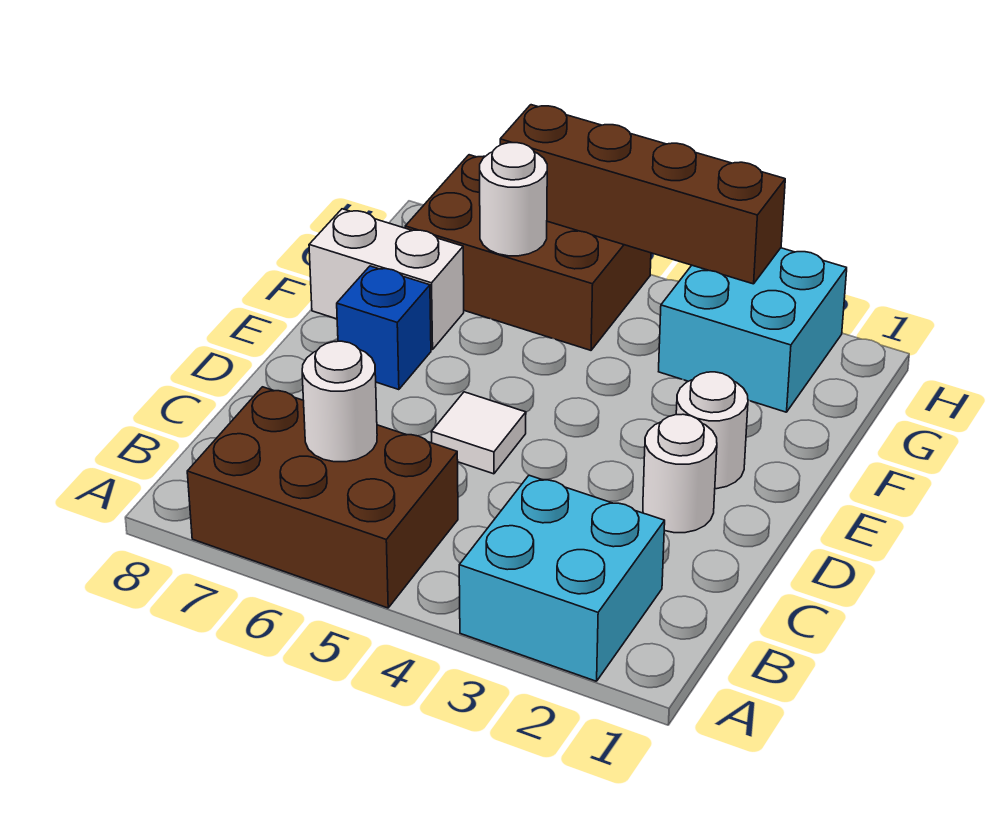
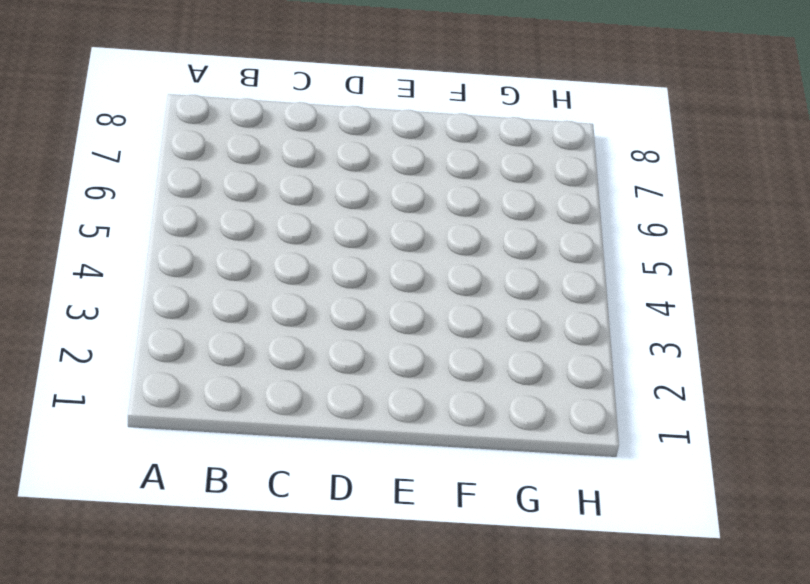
none -> cyan brick A2:B3 level 1
none -> brown brick A5:B7 level 1
none -> white round brick D2 level 1

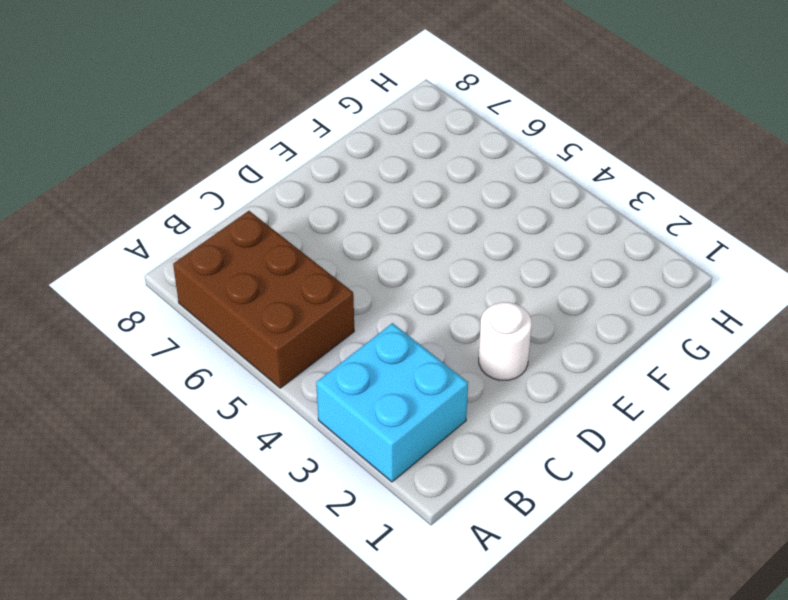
none -> white tile D5 level 1
none -> white round brick E2 level 1
none -> blue brick E7 level 1

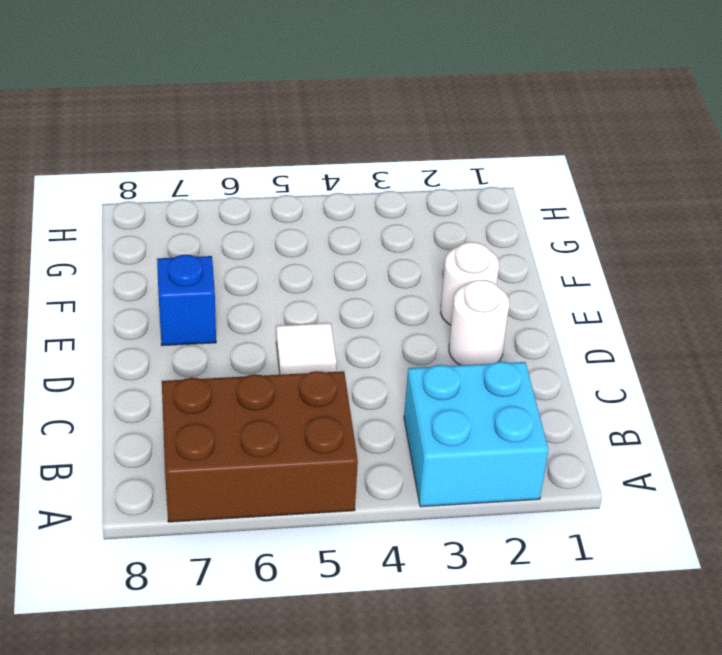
none -> white brick F7:F8 level 1
none -> cyan brick G2:H3 level 1
none -> brown brick G5:H7 level 1

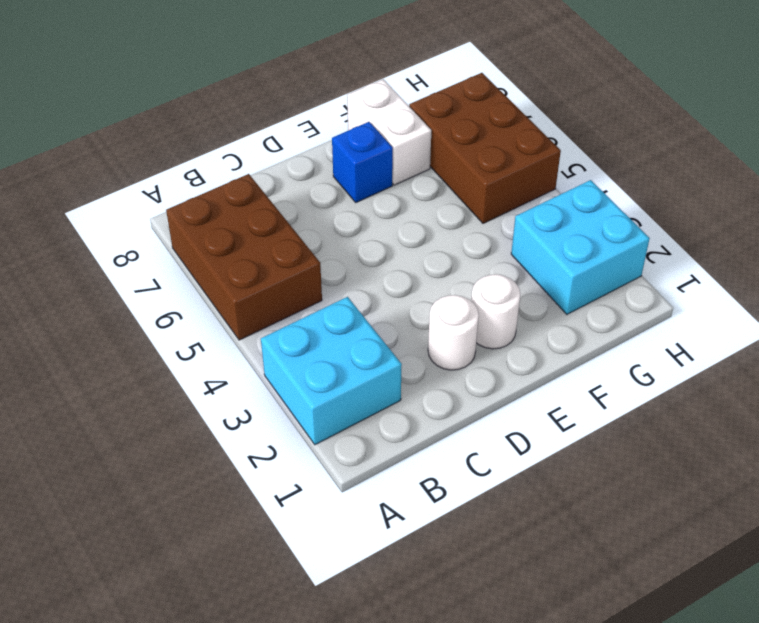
none -> white tile D5 level 1
none -> white round brick B6 level 2
none -> white round brick G6 level 2

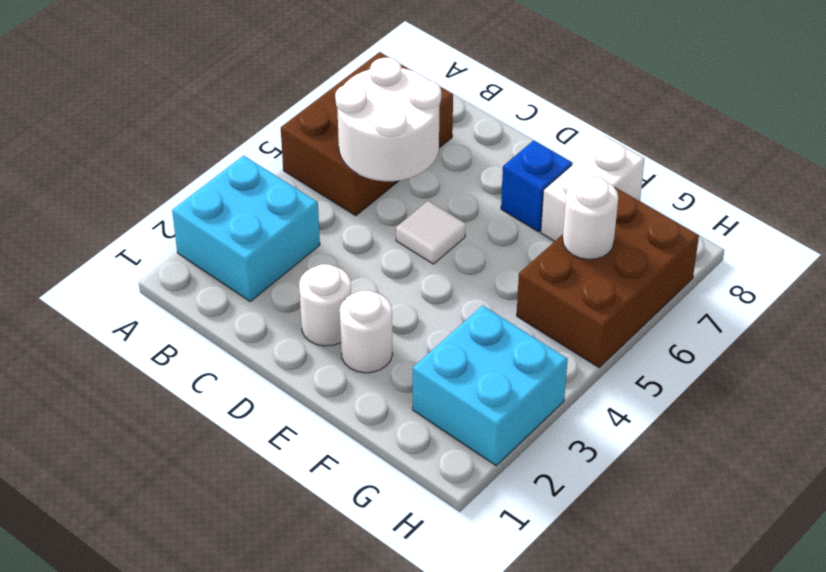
white round brick B5:C6 level 2 -> white round brick B6 level 2
none -> brown brick H3:H6 level 2

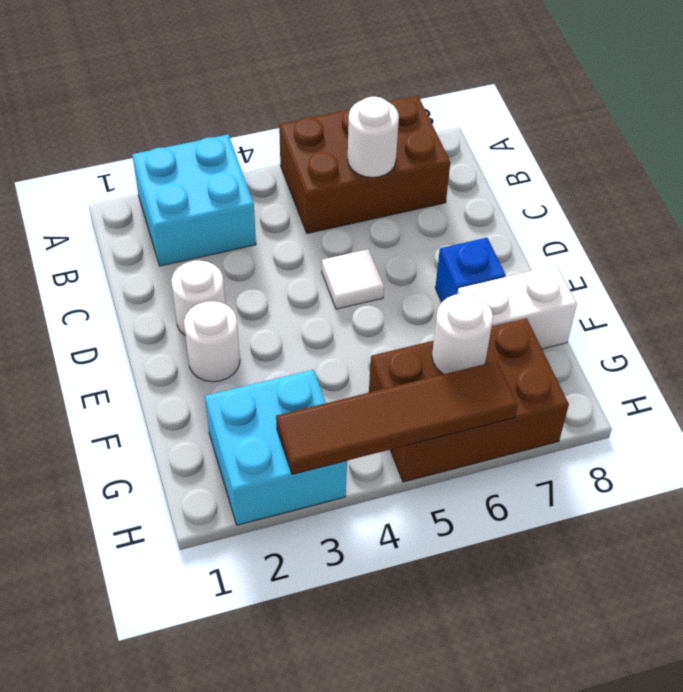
brown tile H3:H6 level 2 -> brown brick H3:H6 level 2

